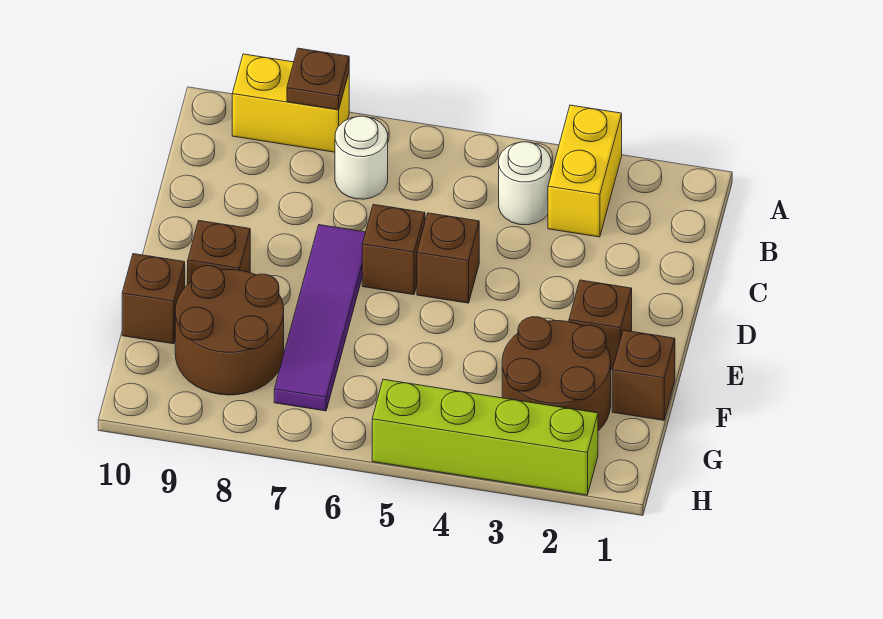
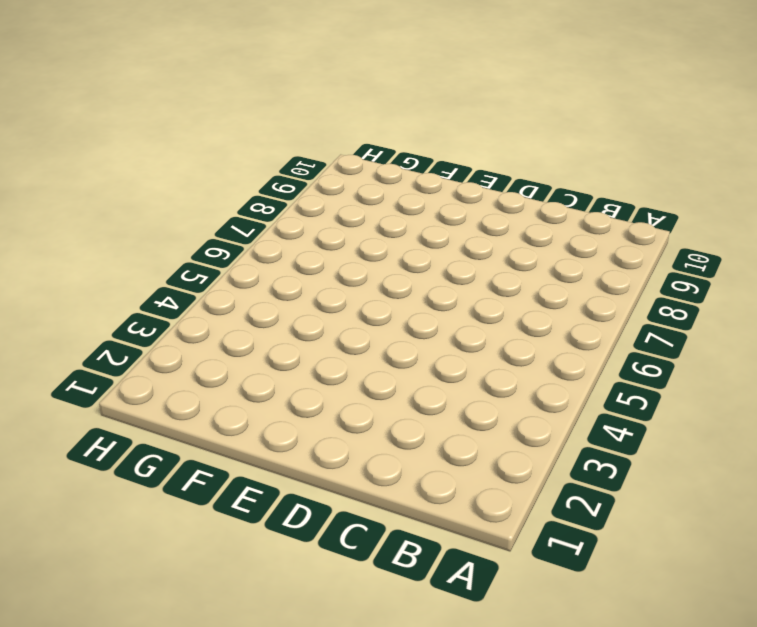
none -> yellow brick A3:B3 level 1
none -> yellow brick A8:A9 level 1
none -> white round brick B4 level 1

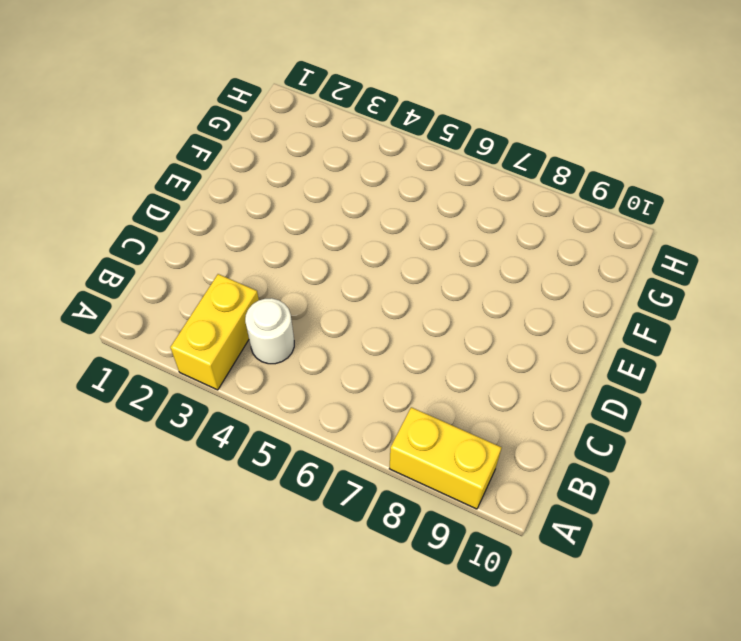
none -> white round brick B7 level 1
none -> brown brick D5 level 1
none -> brown brick D6 level 1

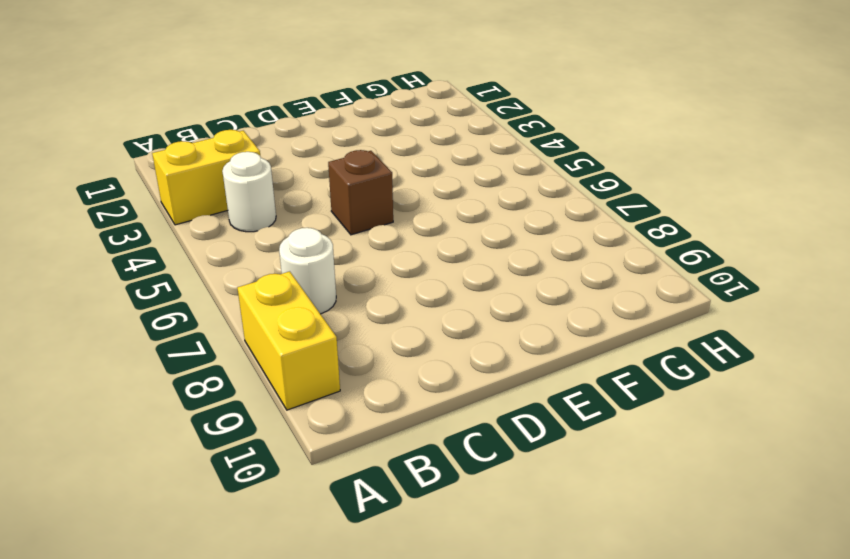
none -> brown brick D6 level 1
none -> purple tile D7:G7 level 1
none -> brown brick E2 level 1

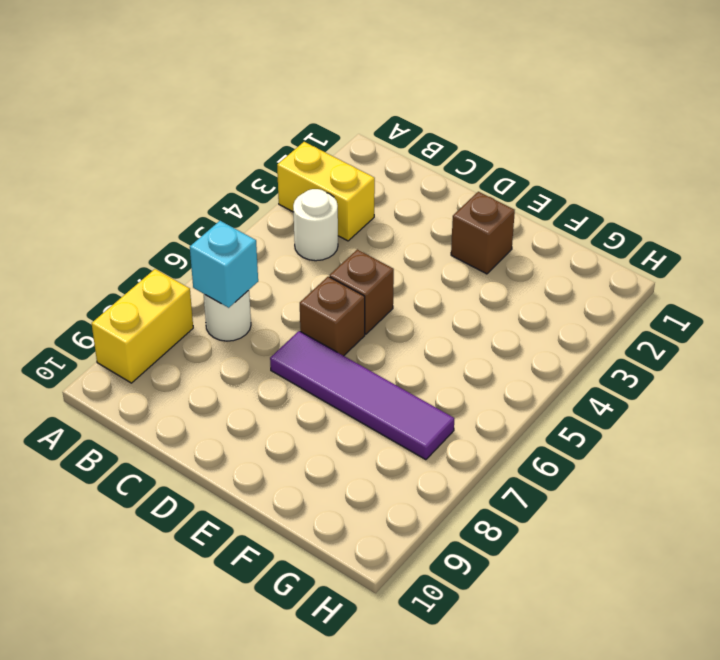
cyan brick B7 level 2 -> none
none -> brown brick E9 level 1
none -> brown brick F1 level 1
none -> brown round brick F2:G3 level 1

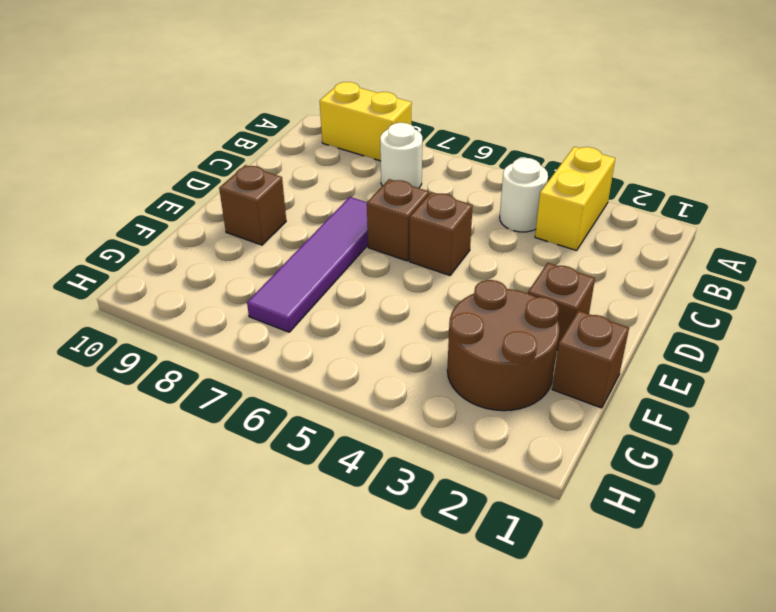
none -> brown round brick F8:G9 level 1
none -> brown brick F10 level 1
none -> lime brick H2:H5 level 1

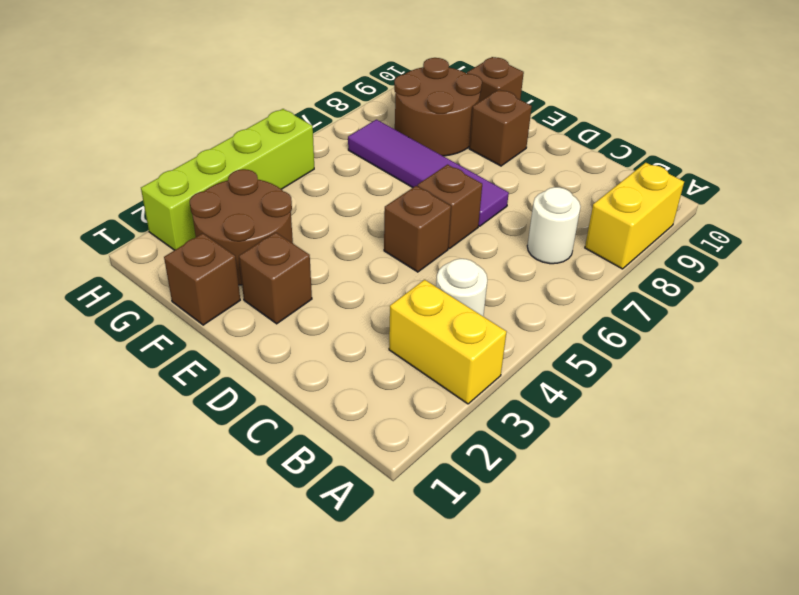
none -> brown plate A8 level 2

